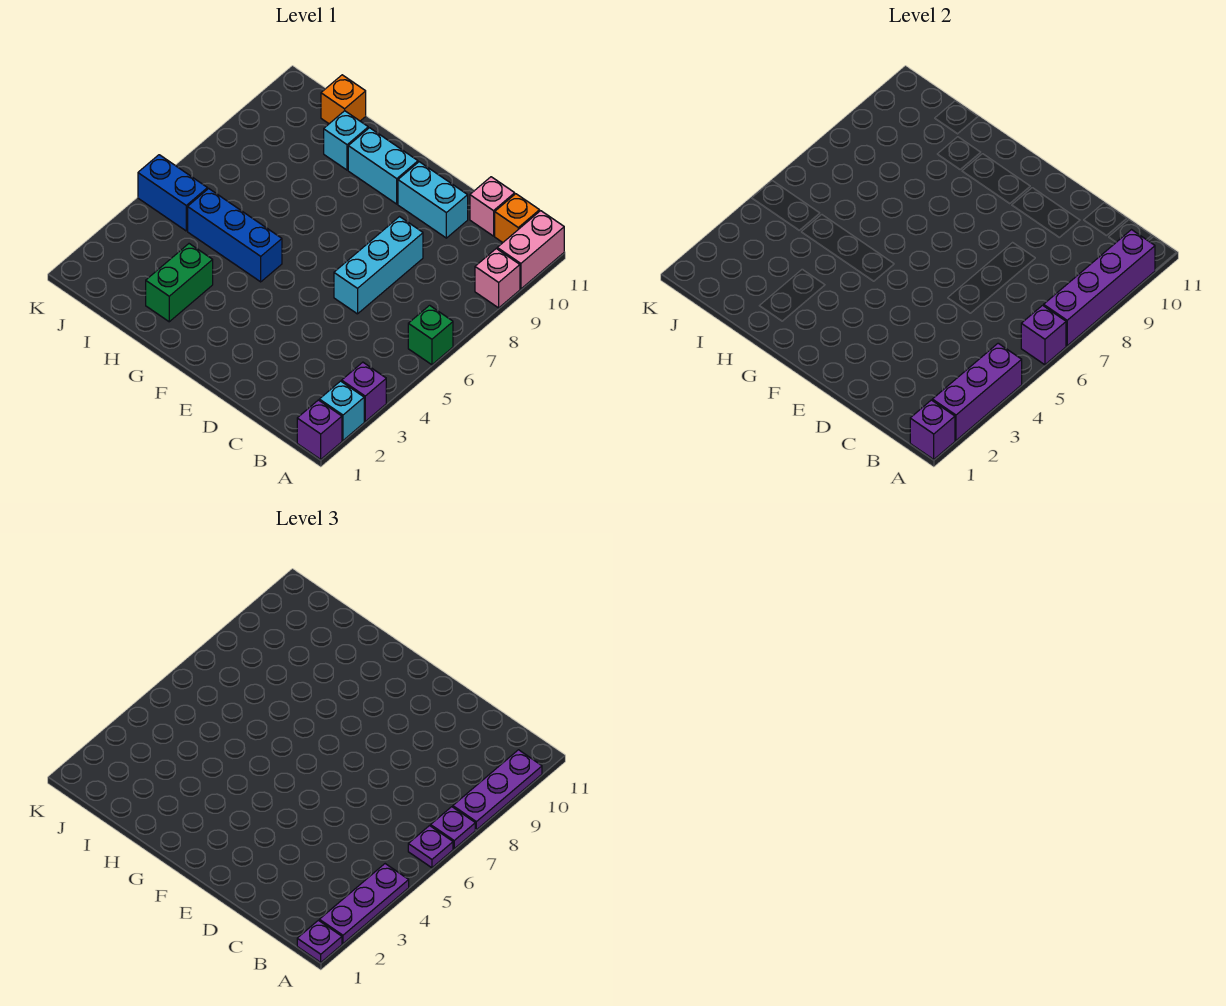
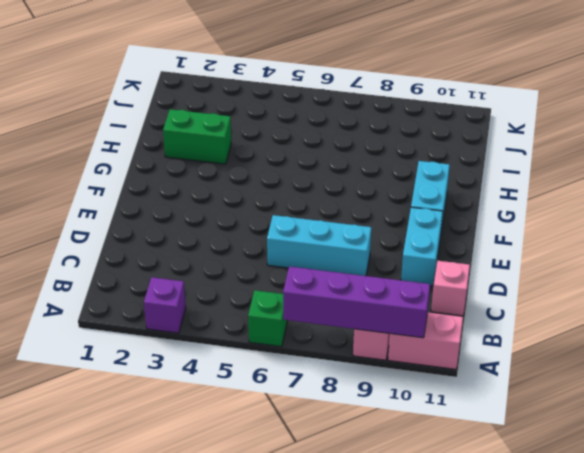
none -> purple brick A1 level 1
none -> cyan brick A2 level 1
none -> orange brick B11 level 1

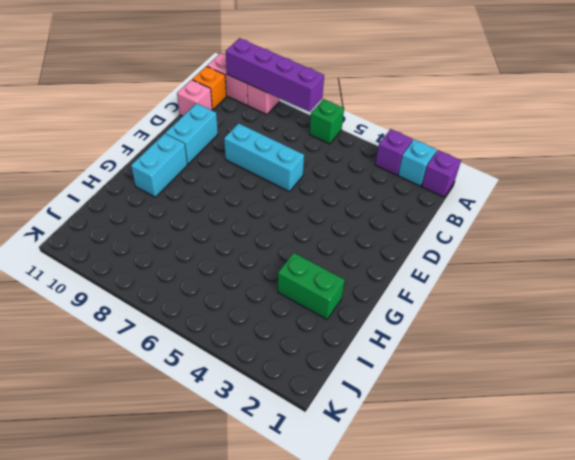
none -> blue brick G5:I5 level 1
none -> cyan brick H10 level 1
none -> orange brick I11 level 1

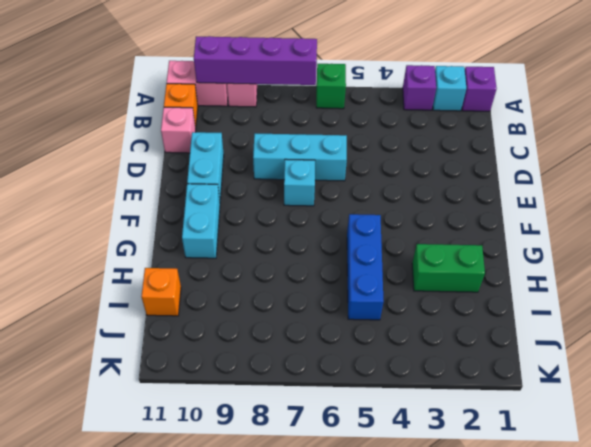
cyan brick E7 level 1 -> cyan brick H10 level 1
none -> blue brick J5:K5 level 1
none -> purple brick A1 level 2
none -> purple brick A2:A4 level 2

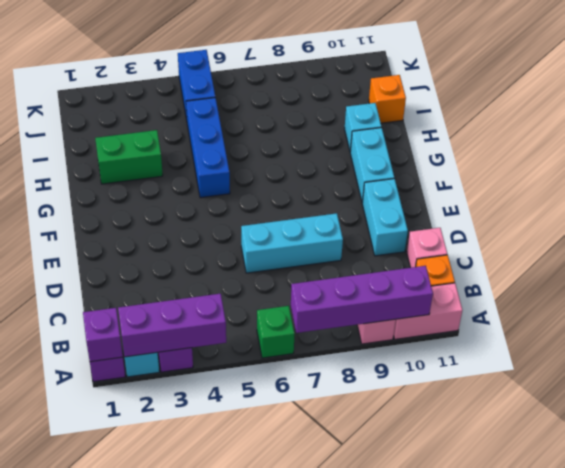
none -> purple brick A6 level 2
none -> purple plate A1 level 3
none -> purple plate A2:A4 level 3

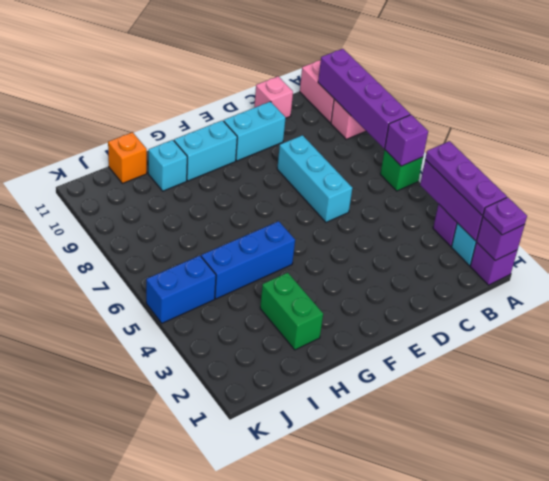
none -> orange brick B11 level 1
none -> purple plate A6 level 3
none -> purple plate A7 level 3

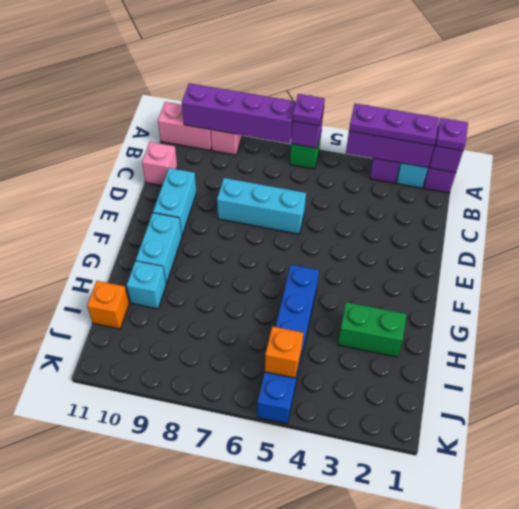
orange brick J5 level 2 -> orange brick B11 level 1
none -> purple plate A7 level 3
none -> purple plate A8:A10 level 3

